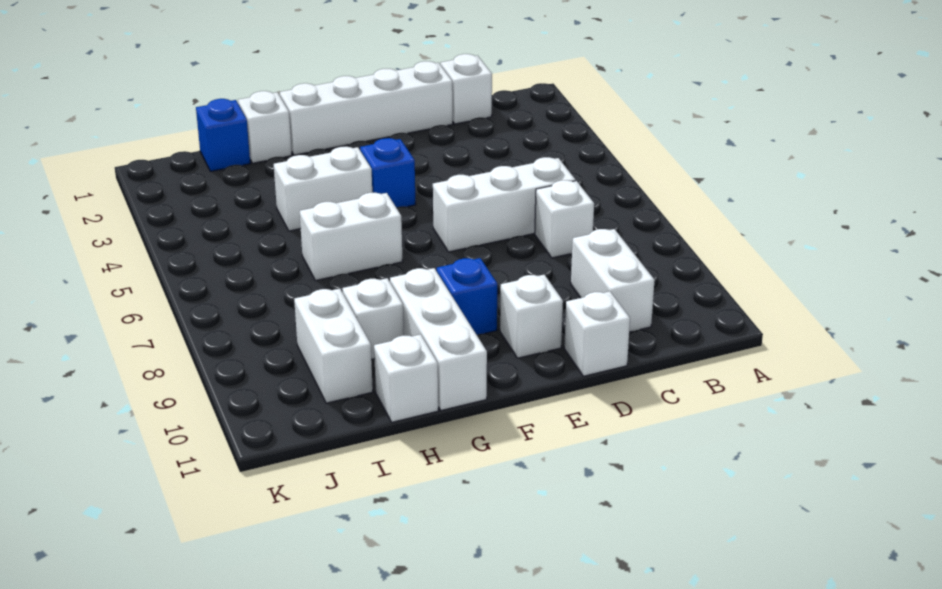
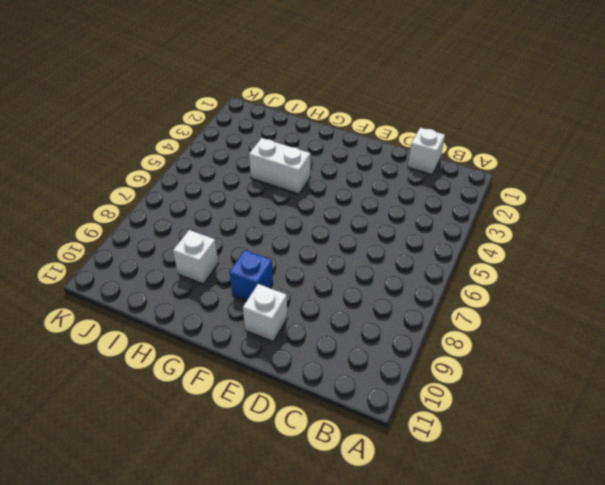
none -> white brick C6:E6 level 1
none -> white brick C7 level 1
none -> white brick C9:C10 level 1

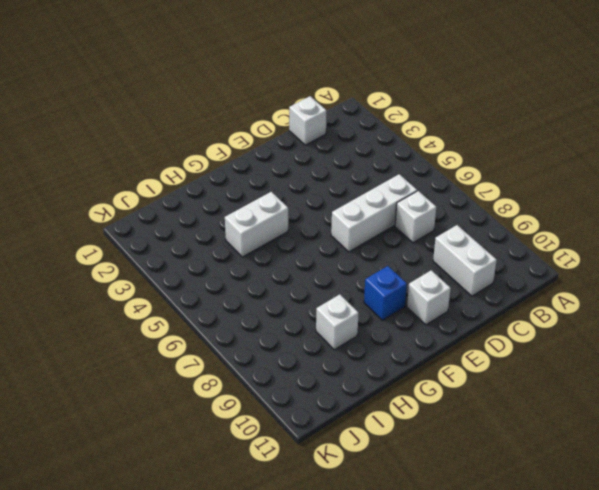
none -> white brick D1:G1 level 1
none -> white brick D11 level 1
none -> blue brick F4 level 1

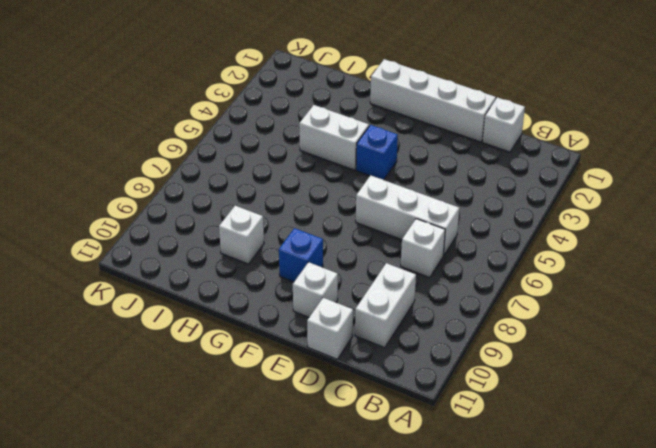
none -> white brick G6:H6 level 1
none -> white brick G9:G11 level 1
none -> white brick H1 level 1

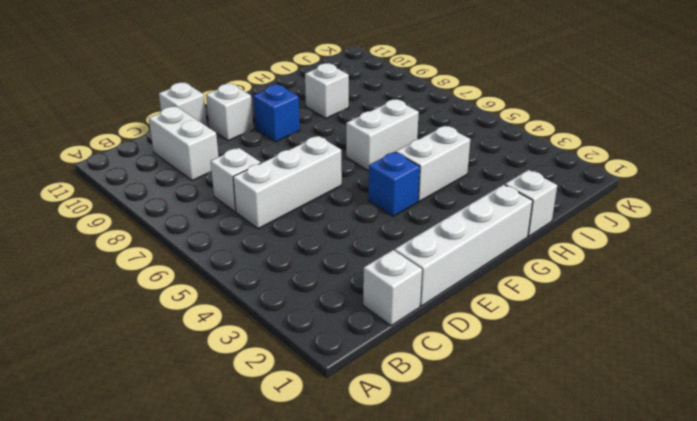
none -> white brick G9:G11 level 1
none -> white brick H11 level 1
none -> blue brick I1 level 1

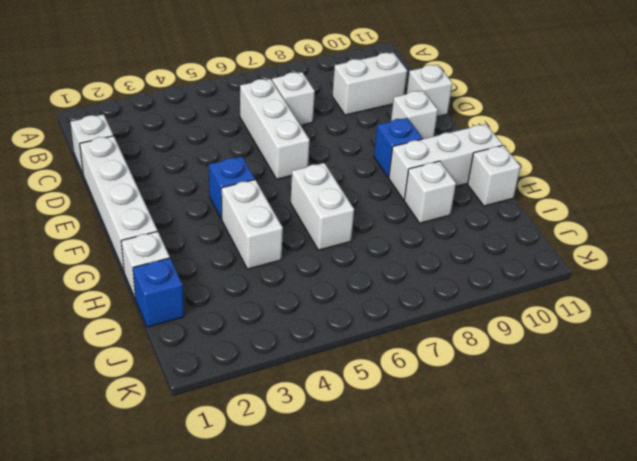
none -> white brick I9:I10 level 1

